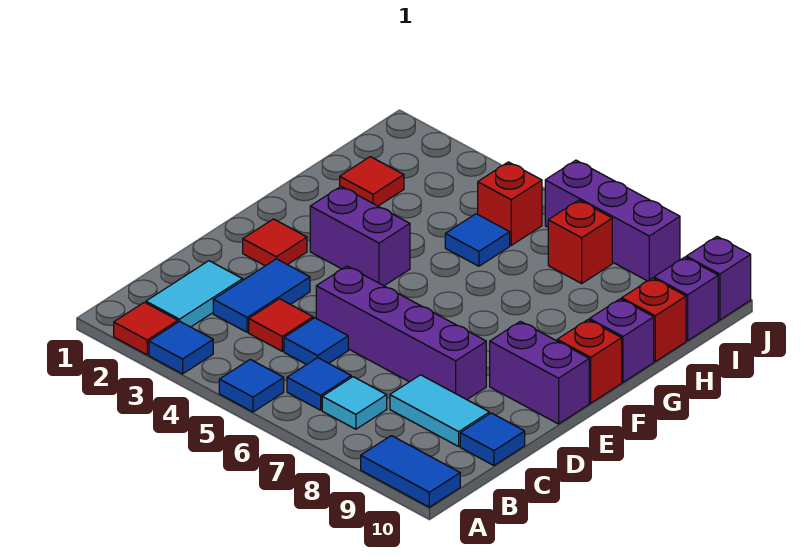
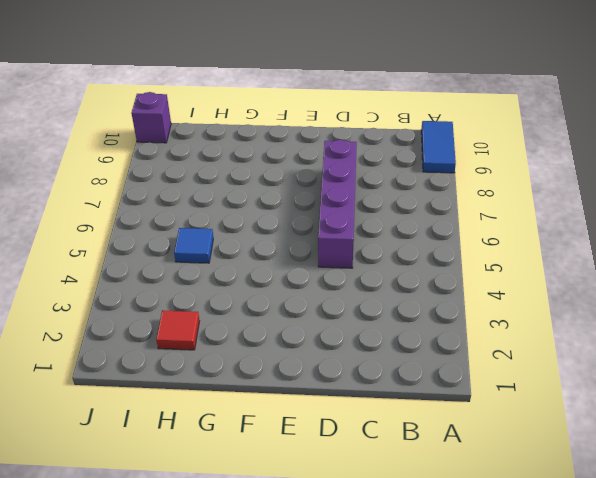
none -> red tile A2 level 1
none -> blue tile A3 level 1
none -> blue tile A5 level 1

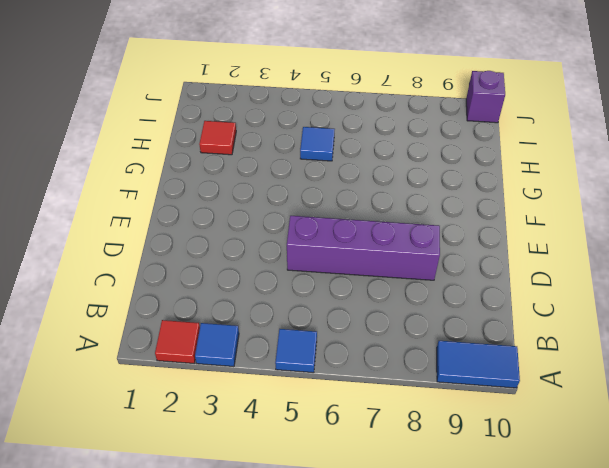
none -> cyan tile B2:C2 level 1
none -> blue tile B6 level 1
none -> cyan tile B7 level 1

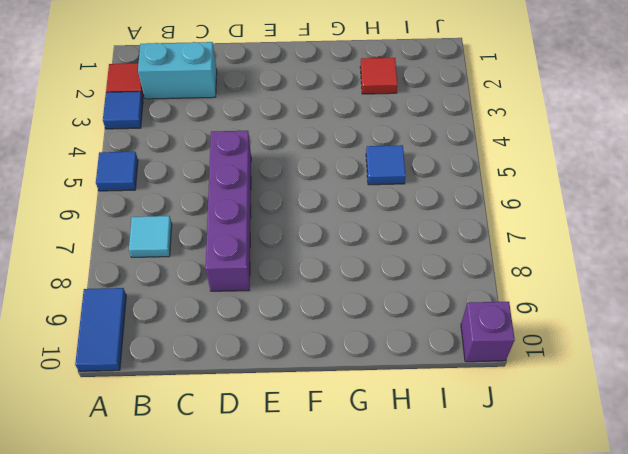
cyan brick B2:C2 level 1 -> cyan tile B2:C2 level 1
none -> blue tile B6 level 1
none -> blue tile C3:D3 level 1
none -> red tile C4 level 1

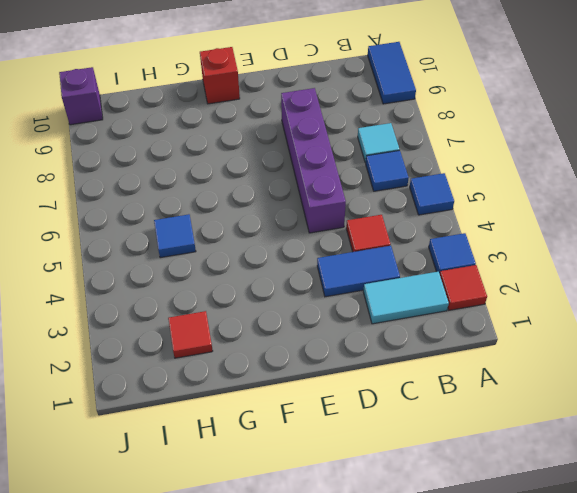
none -> blue tile C5 level 1
none -> cyan tile C8:C9 level 1
none -> blue tile C10 level 1

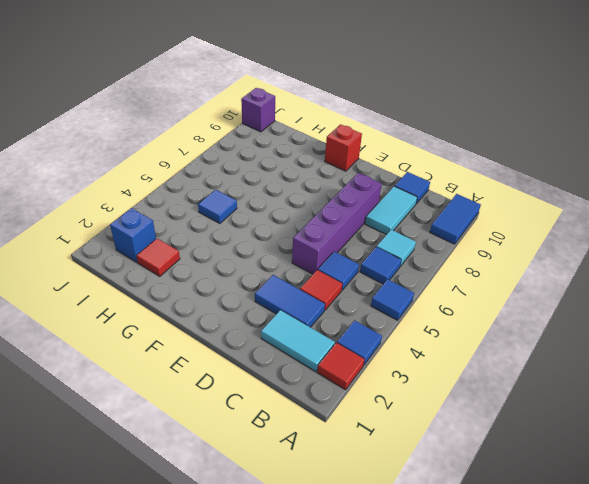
blue brick I2 level 1 -> none
none -> red tile E2 level 1
none -> purple brick E9:E10 level 1
none -> purple brick F3:F4 level 1

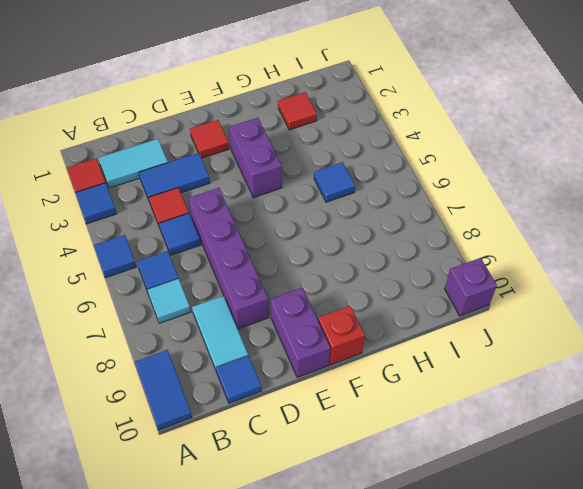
none -> purple brick G10 level 1
none -> red brick H10 level 1
none -> red brick I5 level 1

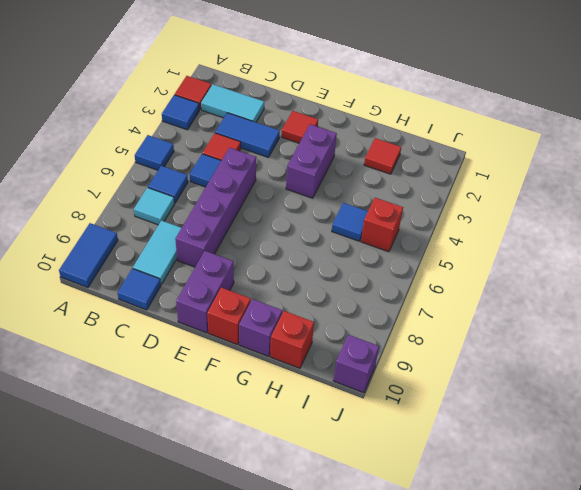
none -> red brick I7 level 1
none -> purple brick I10 level 1
none -> purple brick J6:J8 level 1

